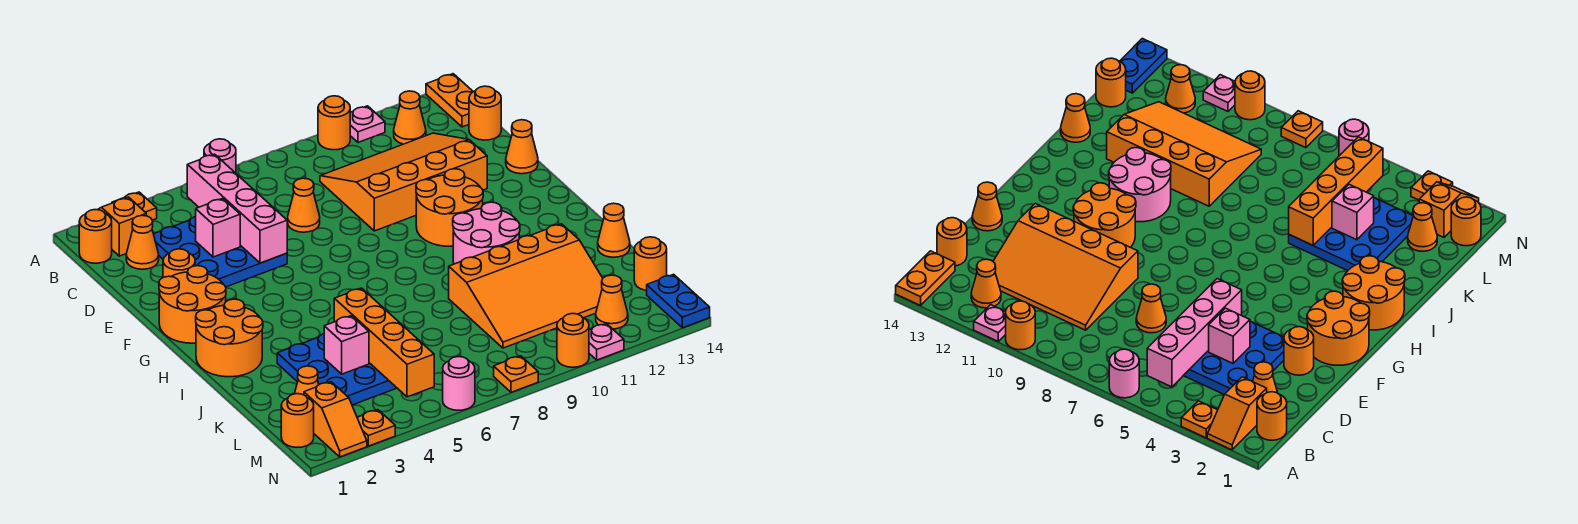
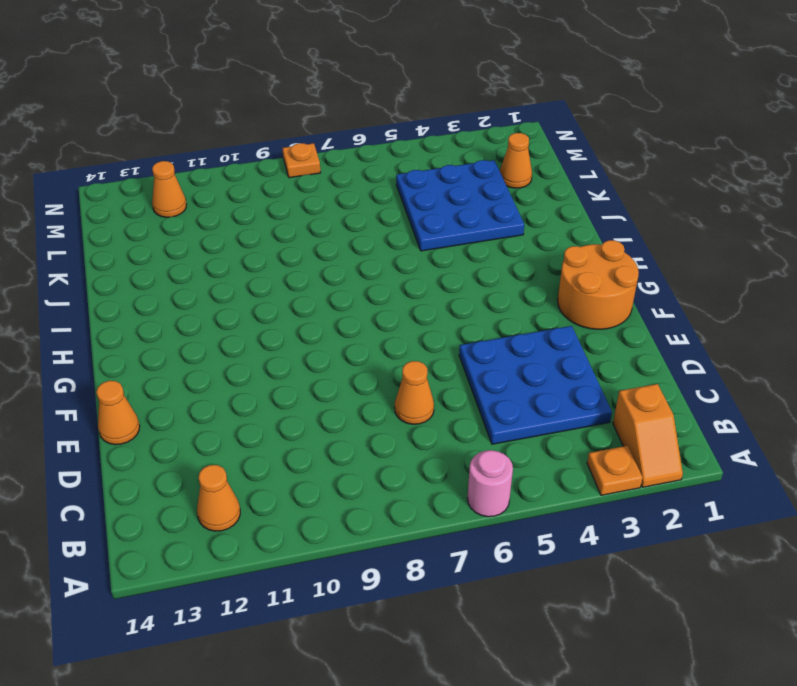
none -> orange round brick A10 level 1
none -> pink plate A11 level 1
none -> orange plate A14:B14 level 1
none -> orange round brick B1 level 1

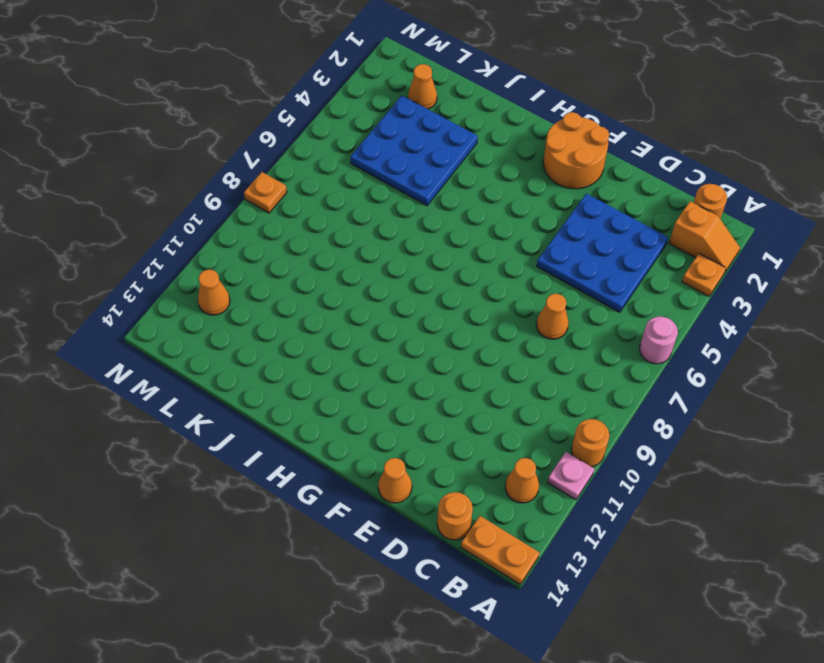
none -> orange cone C2 level 1
none -> orange slope C9:E12 level 1 top E
none -> orange round brick E2 level 1
none -> orange round brick F10:G11 level 1

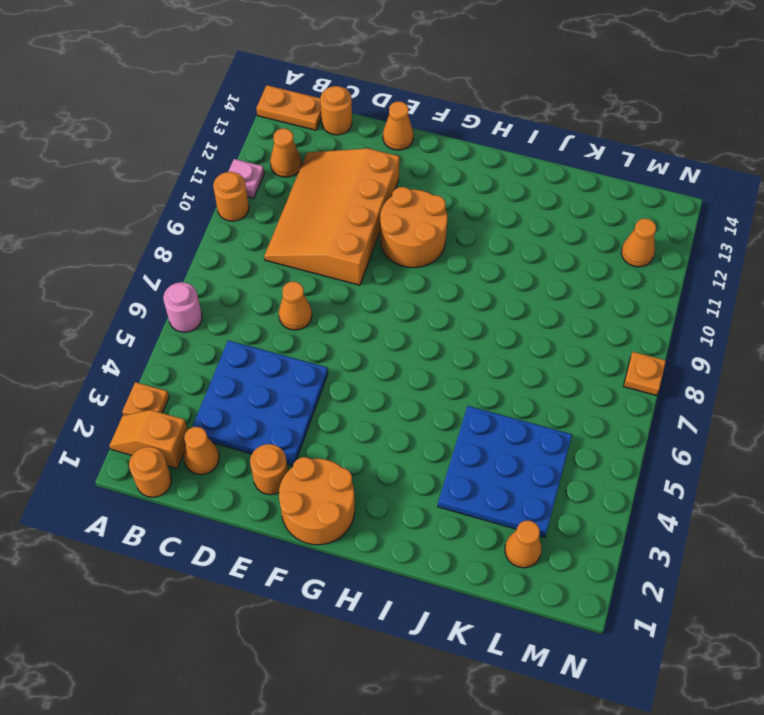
none -> orange round brick H1:I2 level 1
none -> pink round brick H10:I11 level 1
none -> orange slope J9:L12 level 1 top J
none -> orange cone J14 level 1

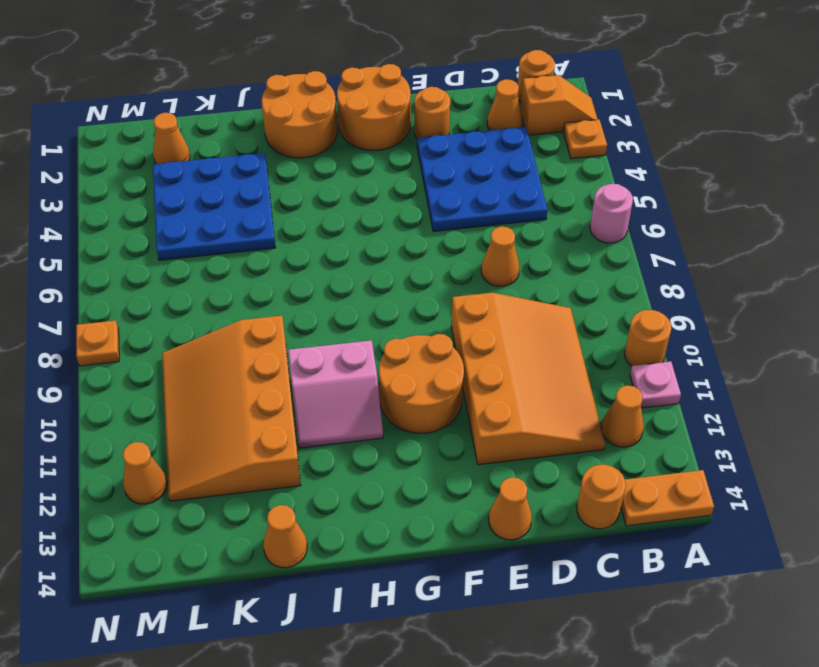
pink slope H10:I11 level 1 top 10 -> pink round brick H10:I11 level 1
none -> orange round brick L14 level 1
none -> orange round brick M1 level 1
none -> orange slope M2:N2 level 1 top M
none -> blue plate M14:N14 level 1

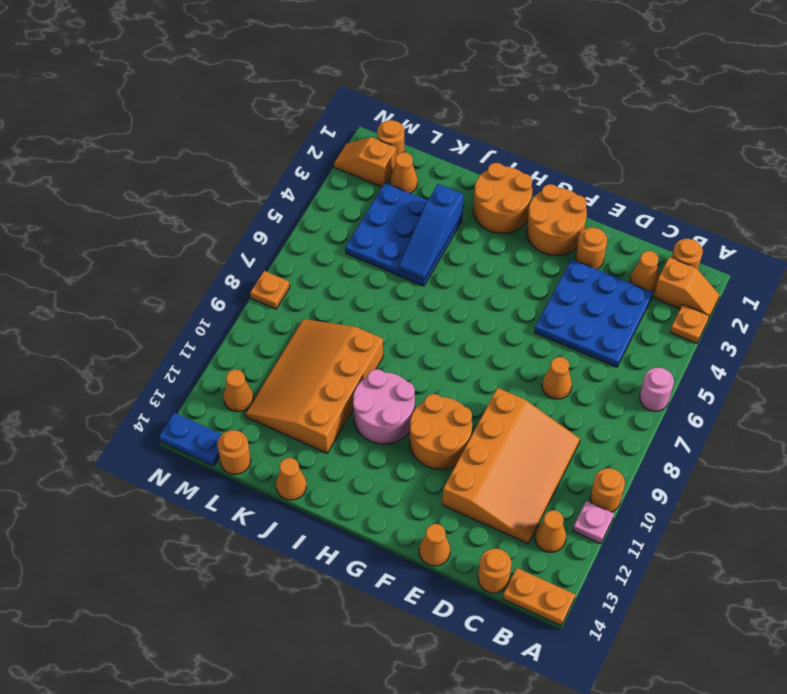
blue slope J3:J5 level 2 top 3 -> orange brick J5:M5 level 2
none -> orange plate N3 level 1
none -> pink round brick N6 level 1
none -> orange round brick N10 level 1
none -> pink plate N11 level 1

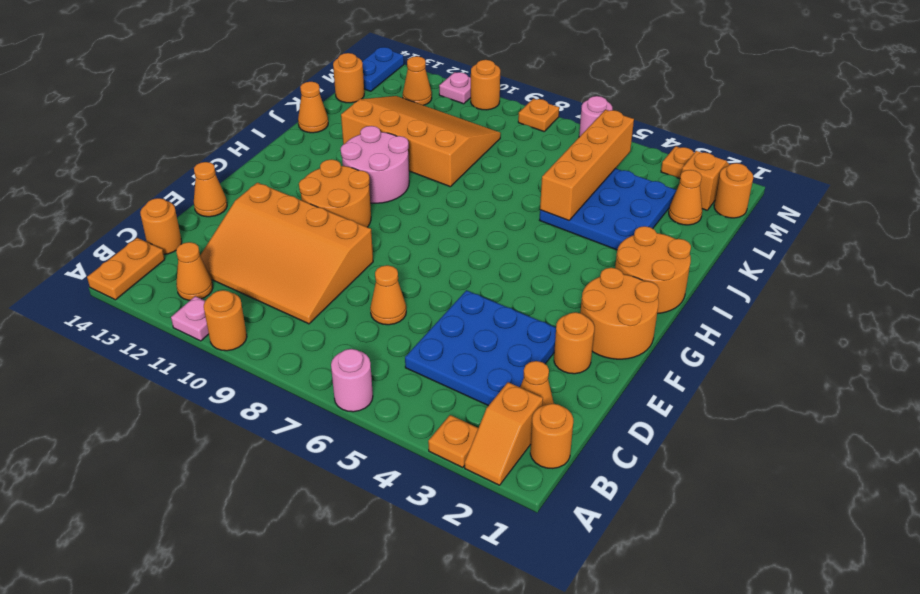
none -> pink brick B5:E5 level 2
none -> pink brick D4 level 2
none -> pink brick K4 level 2

